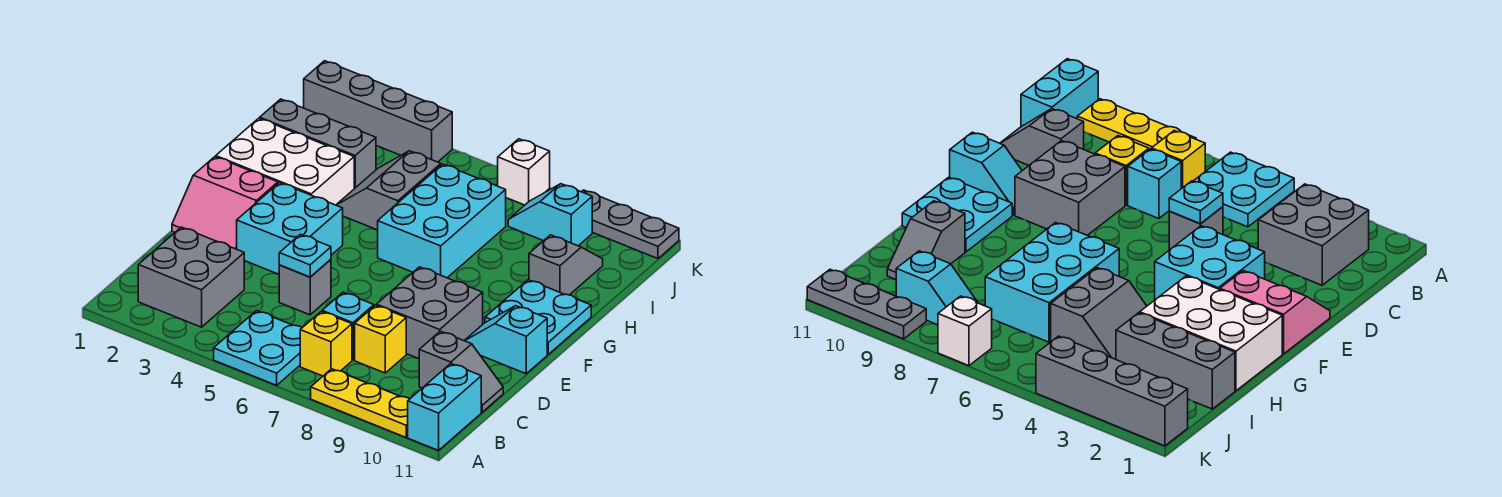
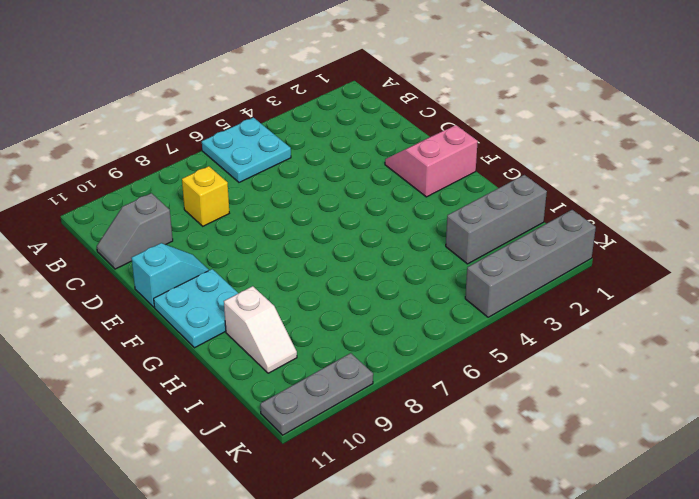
white slope H10:I10 level 1 top H -> grey slope H10:I10 level 1 top H
none -> yellow plate A8:A10 level 1
none -> cyan brick A11:B11 level 1
none -> grey brick B2:C3 level 1

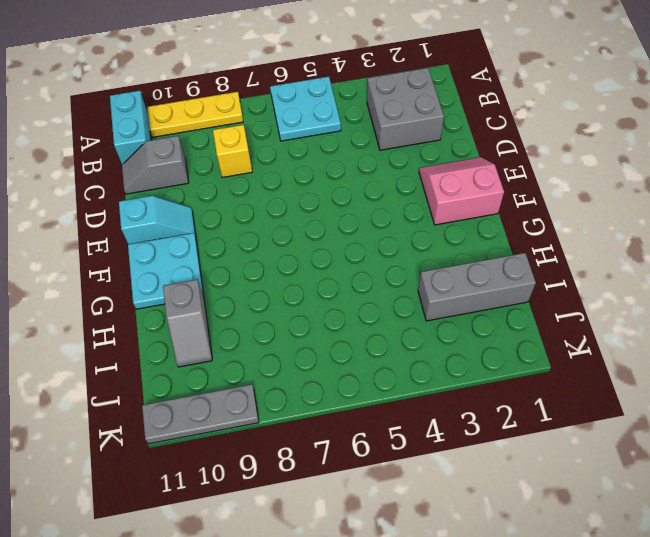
none -> yellow brick B7 level 1
none -> cyan brick C7 level 1
none -> grey brick D5 level 1

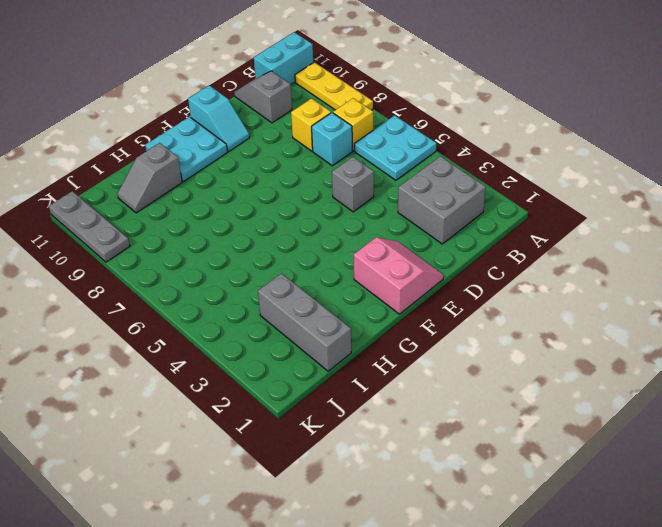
none -> grey brick D8:E9 level 1
none -> cyan brick E3:F4 level 1
none -> white brick G1:H3 level 1

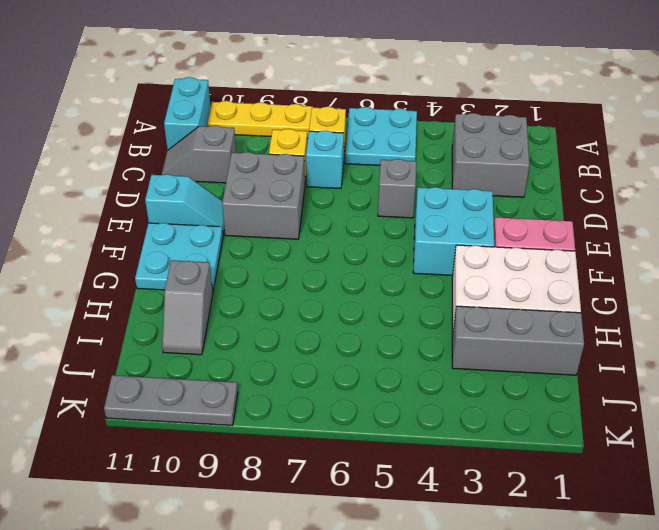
none -> cyan brick G6:I7 level 1
none -> grey slope H4:I5 level 1 top 5
none -> cyan slope J8:J9 level 1 top 9

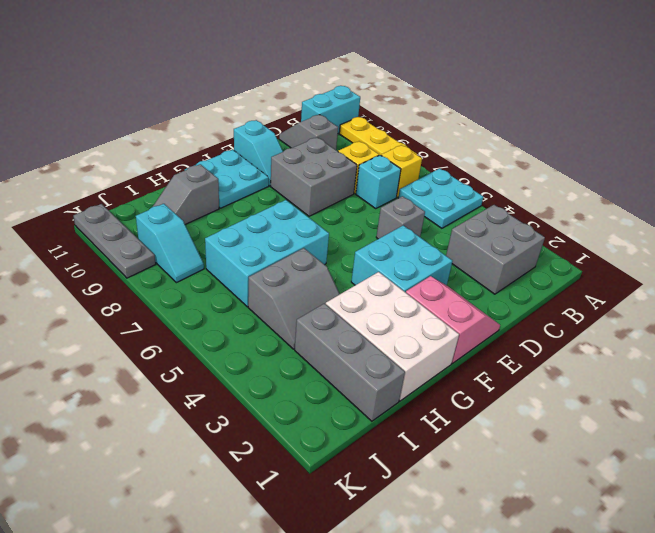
none -> grey brick K1:K4 level 1
none -> white brick K7 level 1
none -> cyan plate D5 level 2

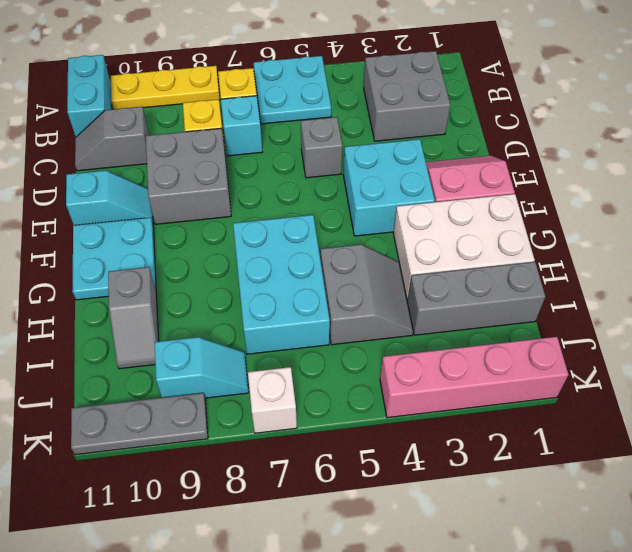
pink brick K1:K4 level 1 -> grey brick K1:K4 level 1
none -> cyan plate D5 level 2

